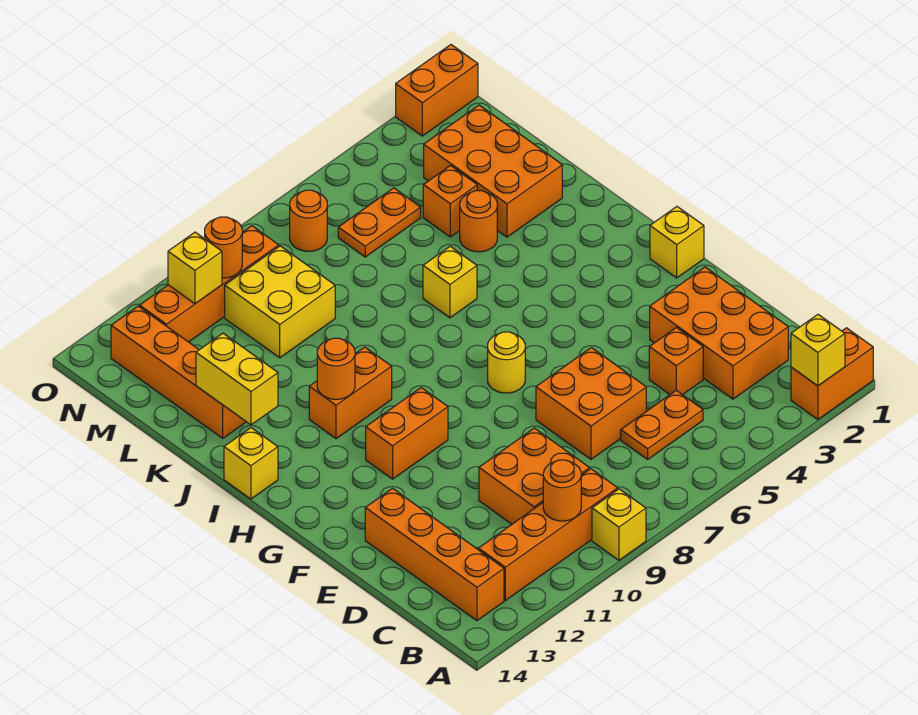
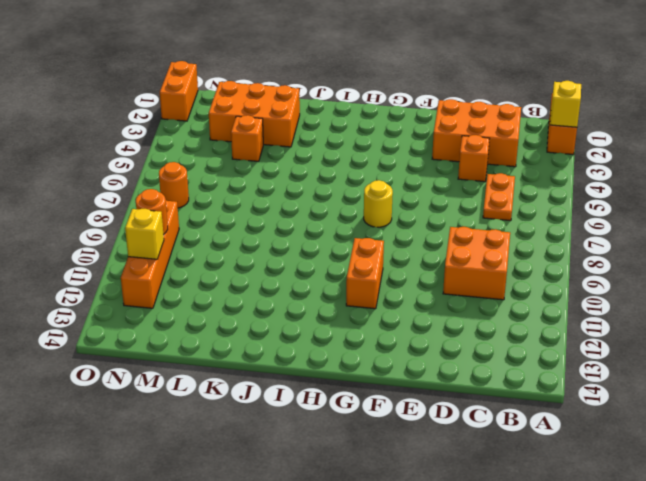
none -> yellow brick A9 level 1
none -> orange brick B9:B12 level 1
none -> orange brick B13:E13 level 1
none -> orange brick D6:E7 level 1

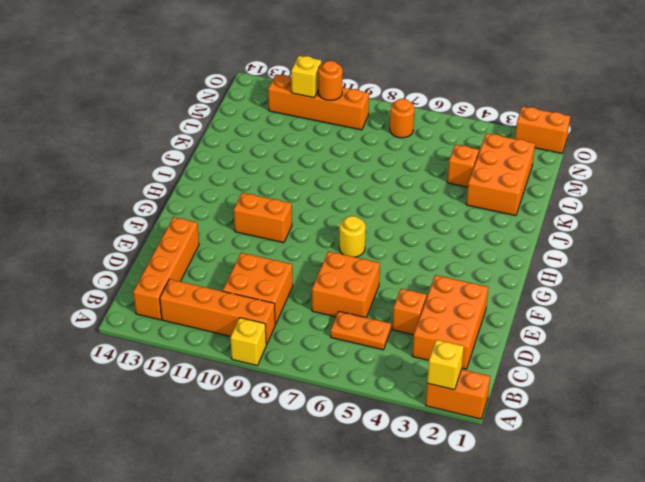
none -> yellow brick G1 level 1
none -> orange brick I10:I11 level 1
none -> yellow brick I14 level 1
none -> yellow brick J6 level 1

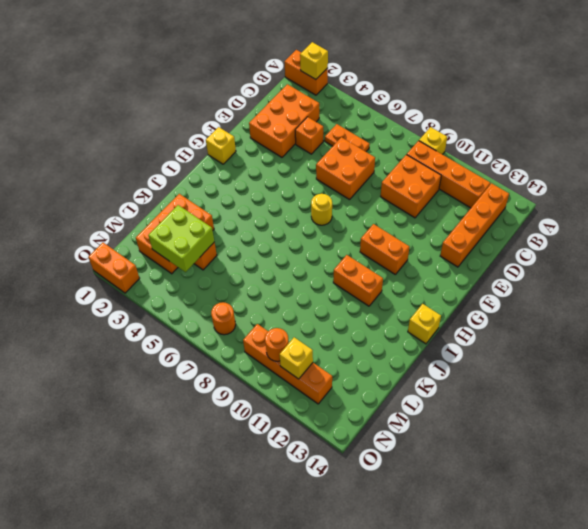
lime brick L3:M4 level 2 -> none
none -> yellow brick J6 level 1
none -> orange round brick K4 level 1
none -> orange brick K13:N13 level 1
none -> yellow brick L9:M10 level 1

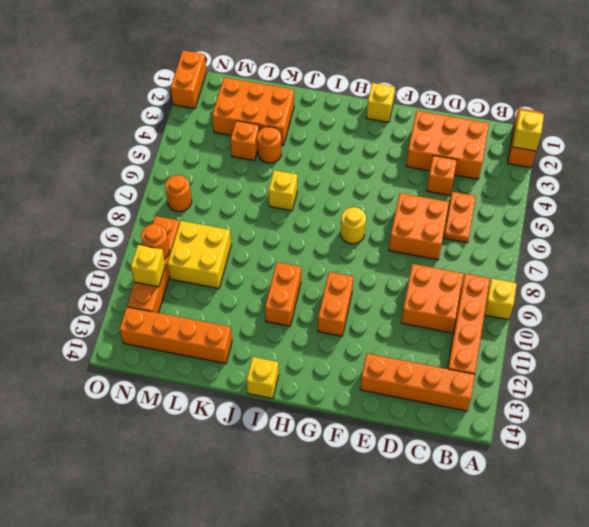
none -> orange plate M5:M6 level 1
none -> orange round brick B10 level 2
none -> orange round brick I11 level 2
none -> yellow brick J13:K13 level 2

